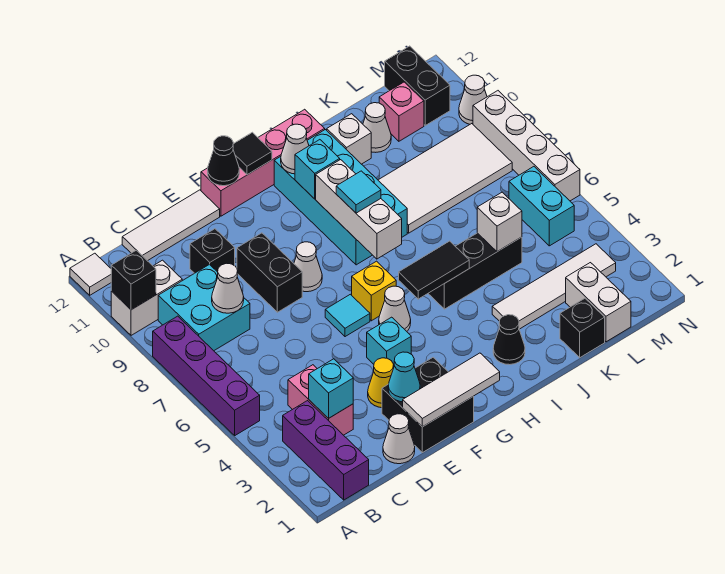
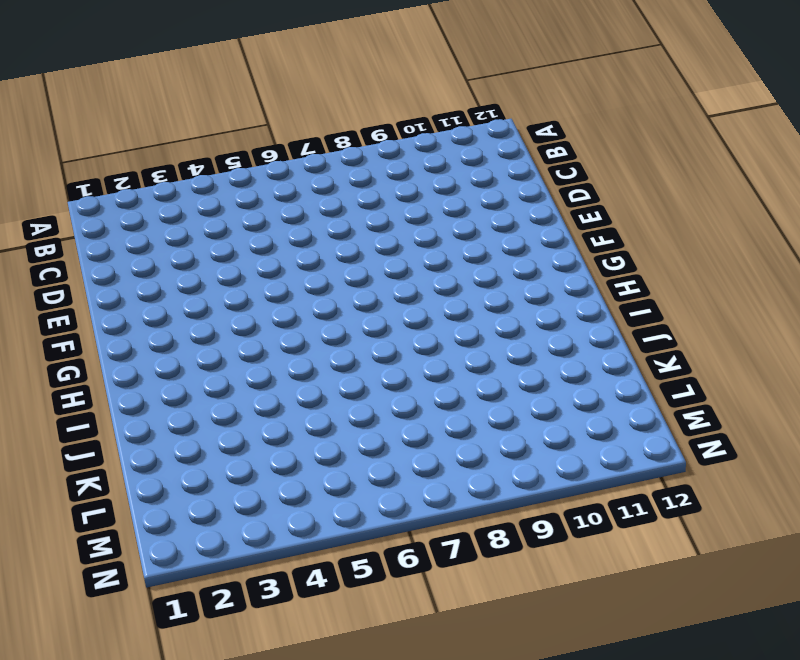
none -> purple brick A5:A8 level 1
none -> white brick A10:B10 level 1
none -> white tile A12 level 1
none -> purple brick B1:B3 level 1

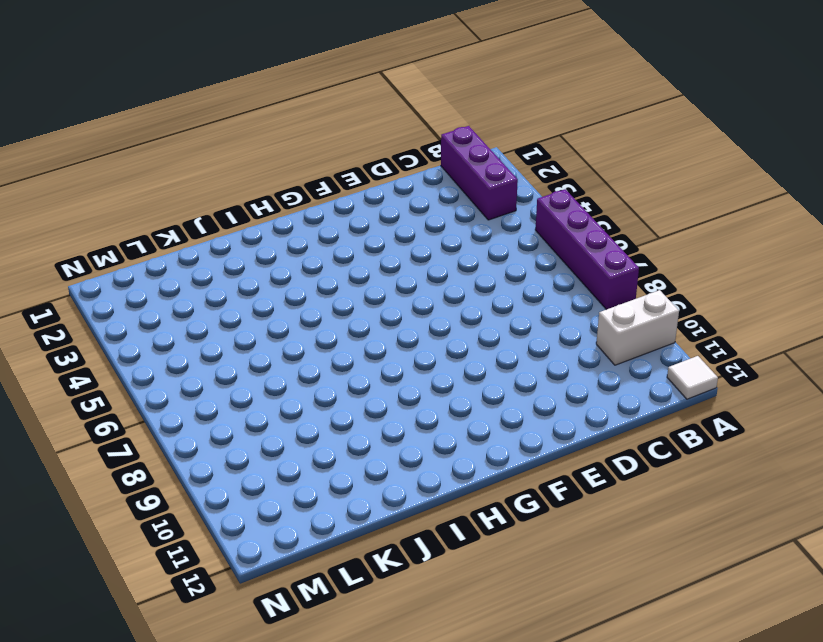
none -> cyan brick B8:C9 level 1
none -> pink brick C3:C4 level 1
none -> white tile C12:E12 level 1
none -> white cone D1 level 1

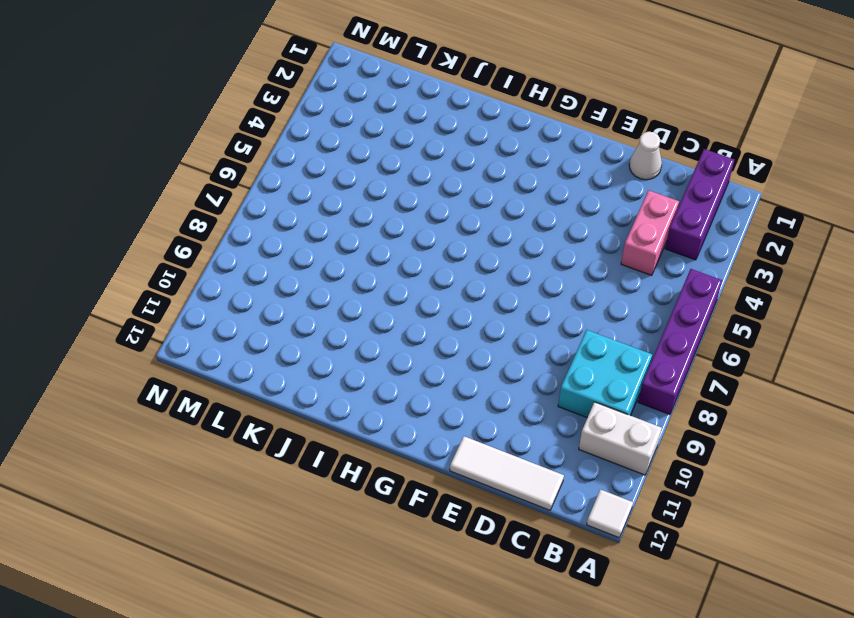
none -> black brick D10 level 1
none -> black brick E1:F2 level 1
none -> yellow cone E3 level 1
none -> black brick E8:E9 level 1

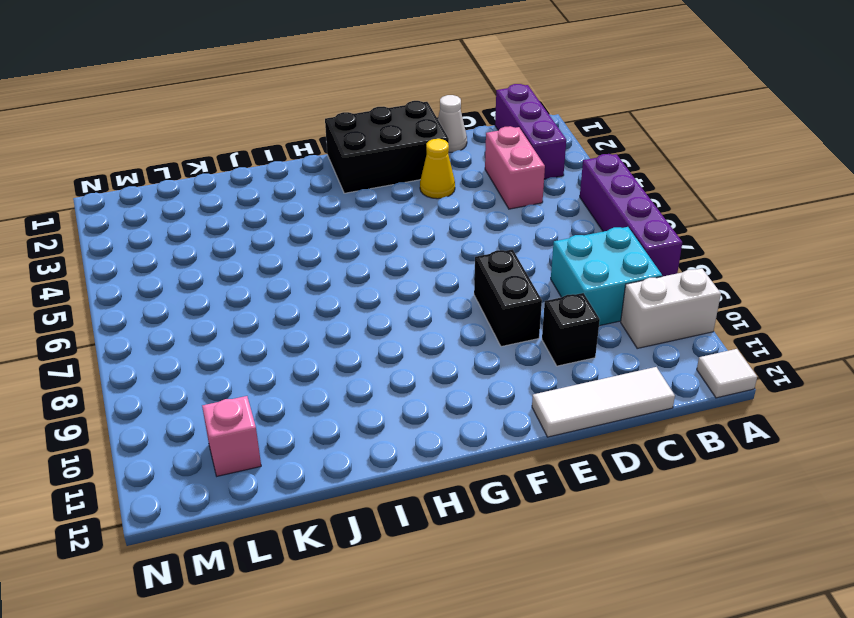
black brick E1:G2 level 1 -> black brick E1:F2 level 1
none -> cyan brick F4 level 1
none -> cyan tile F6 level 1
none -> white cone F8 level 1
none -> pink brick F12:I12 level 1

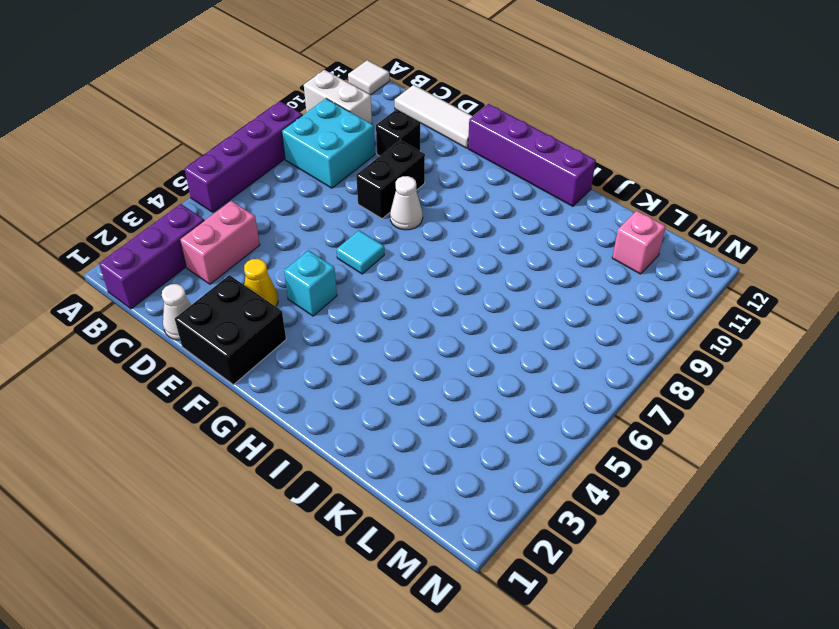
purple brick F12:I12 level 1 -> pink brick F12:I12 level 1
none -> white cone G5 level 1
none -> yellow brick G6 level 1
none -> cyan brick H8:I11 level 1
none -> black cone I2 level 1

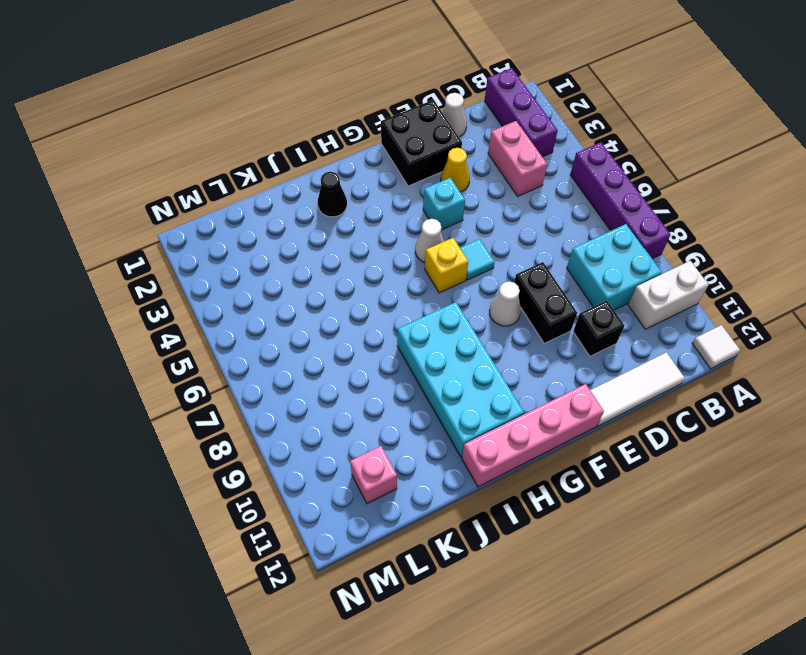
none -> black brick I5:K5 level 1
none -> white tile J3:M3 level 1
none -> white tile J8:M9 level 1
none -> white brick J11 level 1

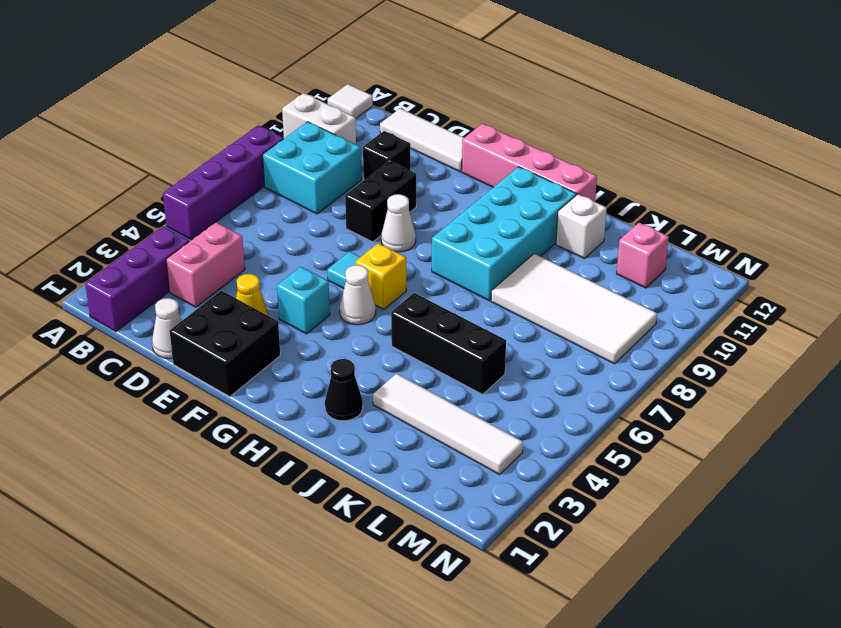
none -> black brick K1 level 1
none -> white cone K11 level 1
none -> white brick L1:L2 level 1
none -> cyan brick M5:M6 level 1

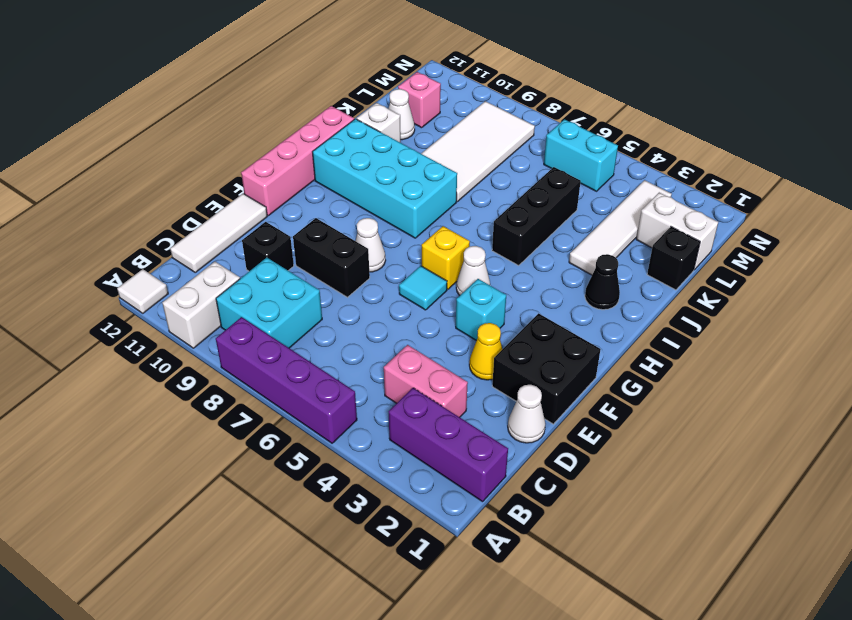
none -> black brick M11:M12 level 1
none -> white brick N6:N9 level 1
none -> white cone N10 level 1
none -> black brick A10 level 2

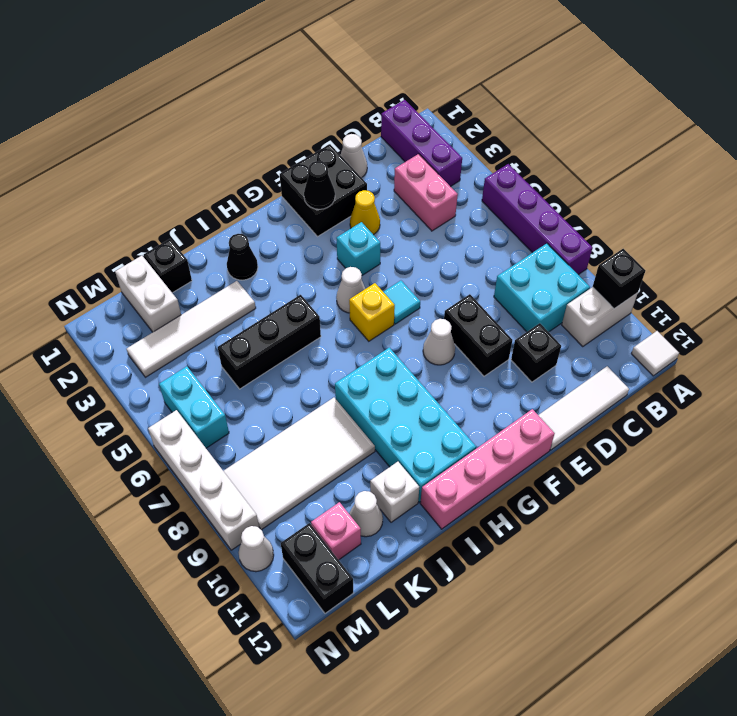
black cone F2 level 2 -> black cone F12 level 2
none -> cyan brick C3 level 2
none -> white cone C8 level 2
none -> white tile E1:G1 level 2
none -> cyan cone E2 level 2

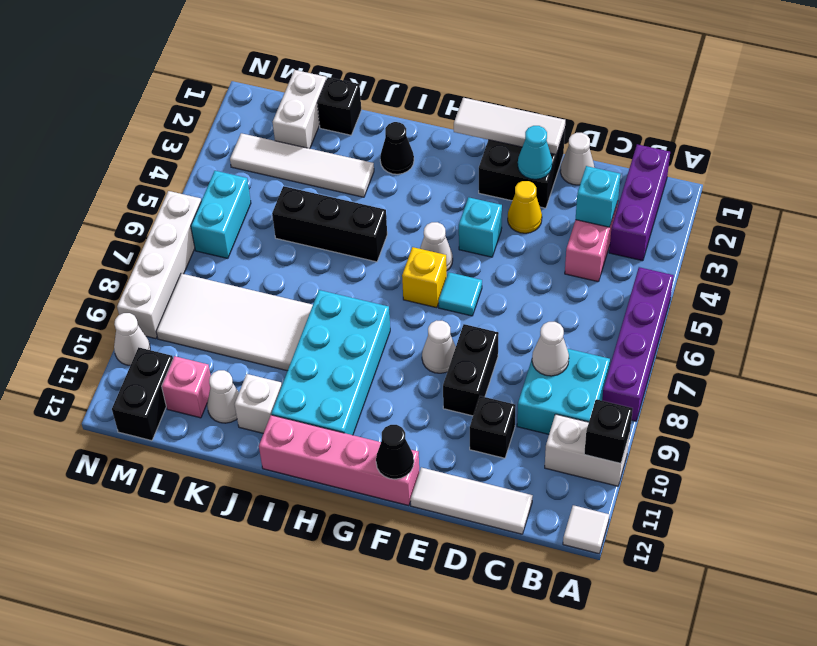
none -> black tile G12 level 2
none -> black tile H5:I5 level 2
none -> white brick H7:H9 level 2
none -> cyan brick H10 level 2

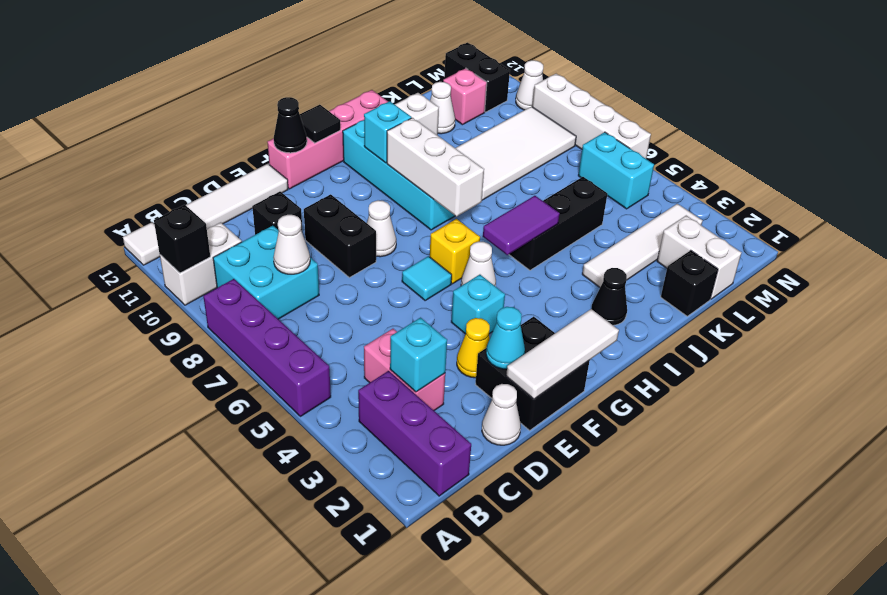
purple tile H5:I5 level 2 -> black tile H5:I5 level 2
none -> white cone H11 level 2
none -> white brick K5 level 2
none -> cyan tile H8 level 3

